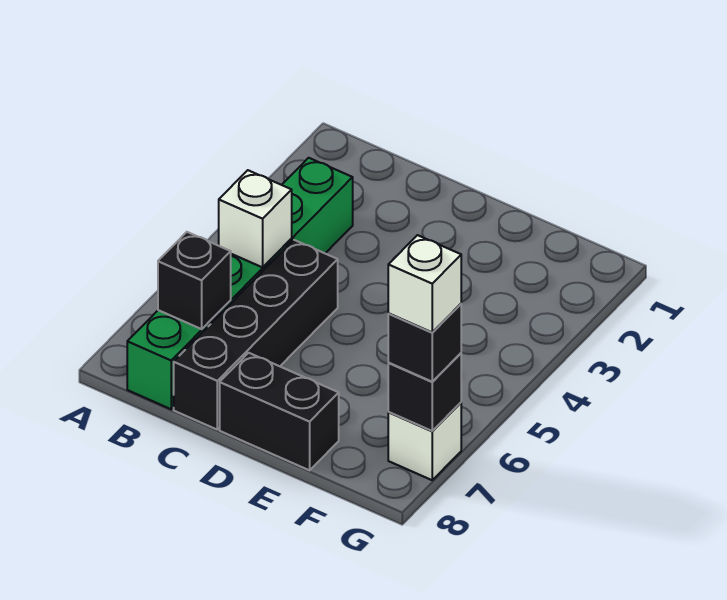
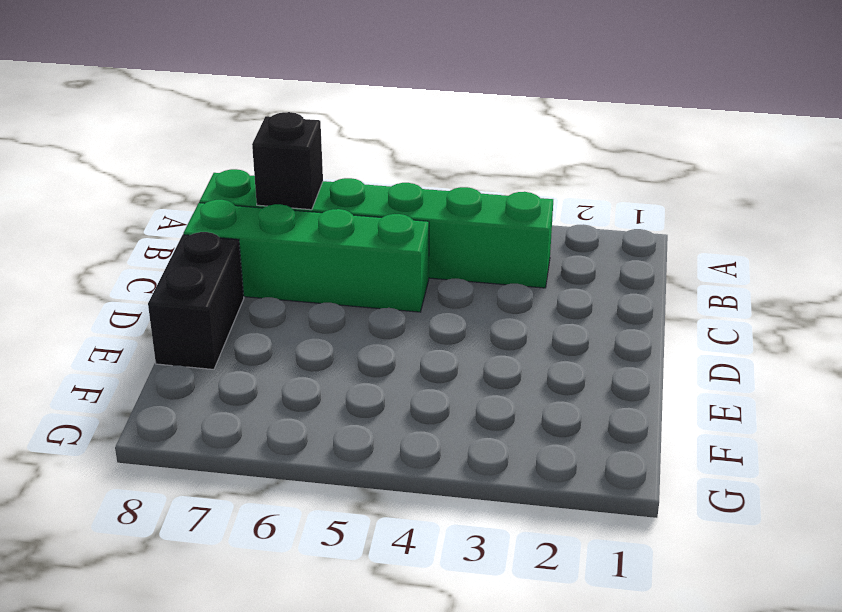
green brick C5:C8 level 1 -> black brick C5:C8 level 1
none -> white brick G7 level 1
none -> white brick B5 level 2

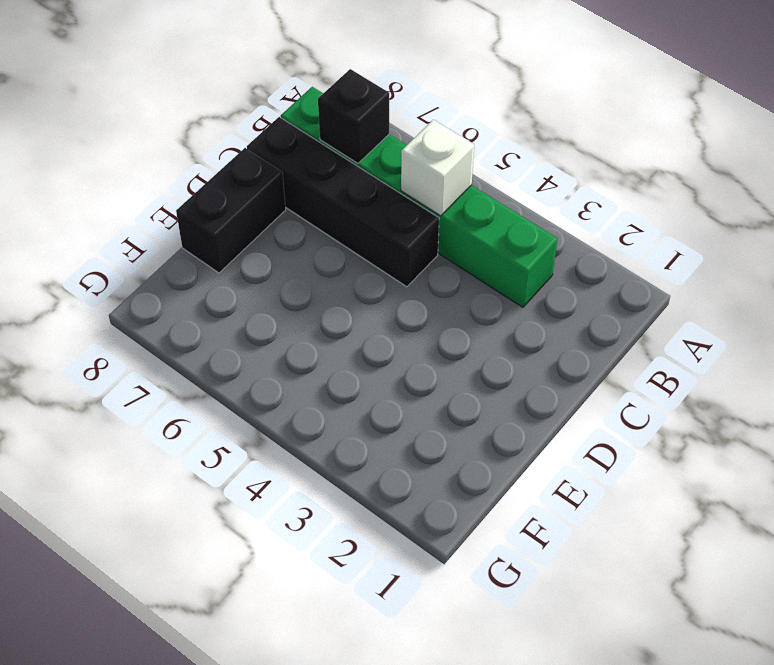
none -> white brick G7 level 1
none -> black brick G7 level 2

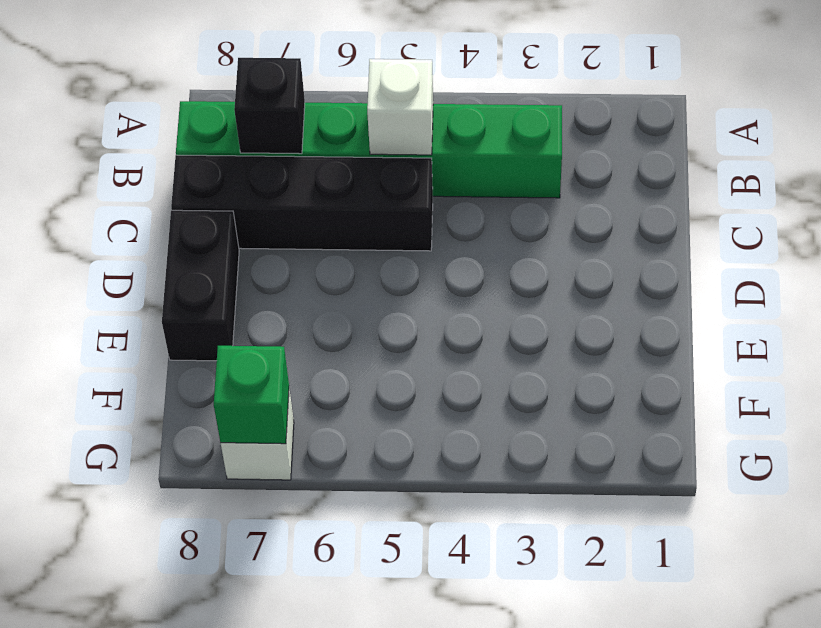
green brick G7 level 2 -> black brick G7 level 2
none -> black brick G7 level 3
none -> white brick G7 level 4

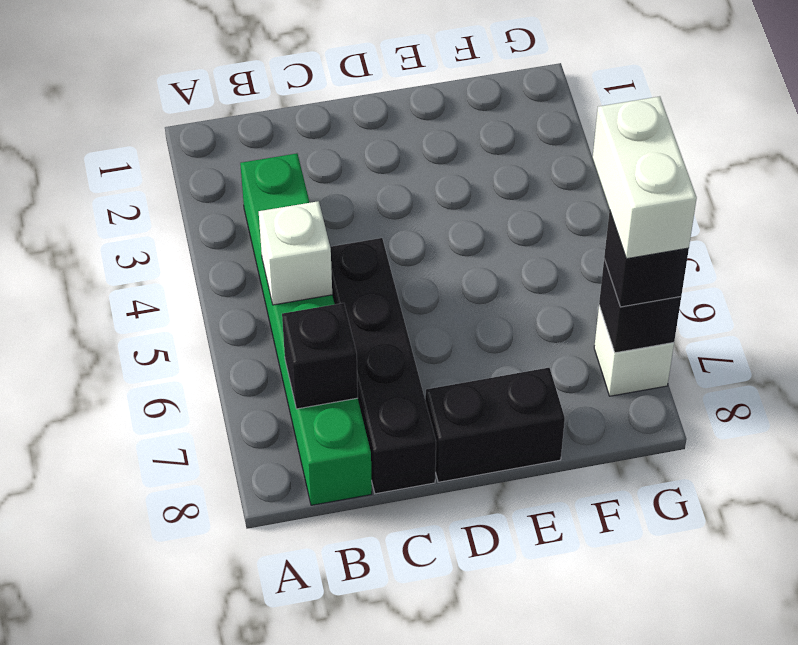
white brick G6:G7 level 4 -> white brick G7 level 4

